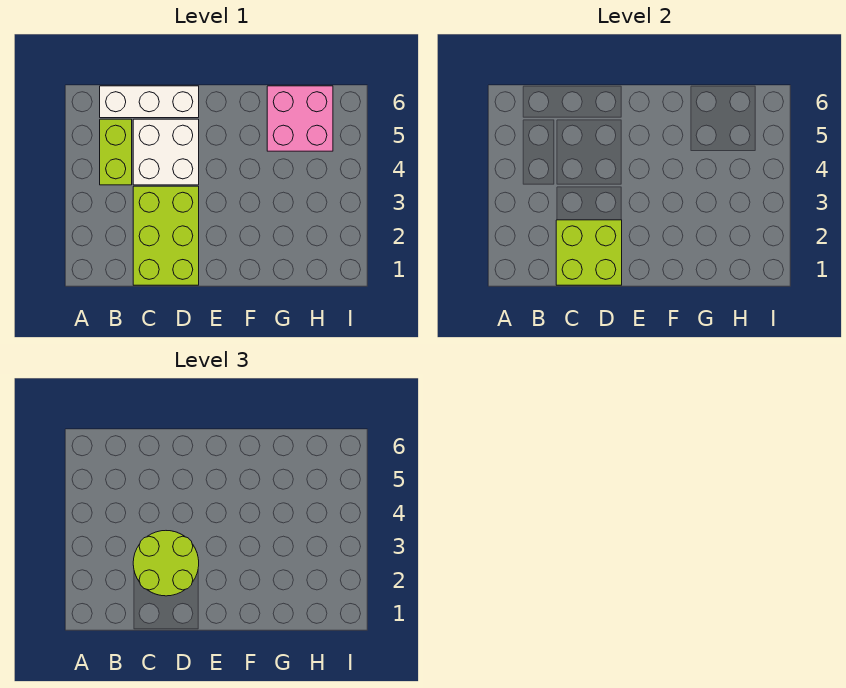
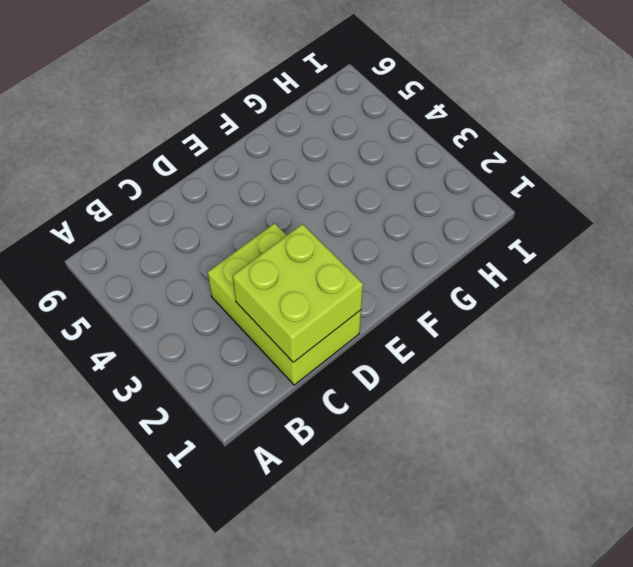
none -> lime brick B4:B5 level 1
none -> white brick B6:D6 level 1

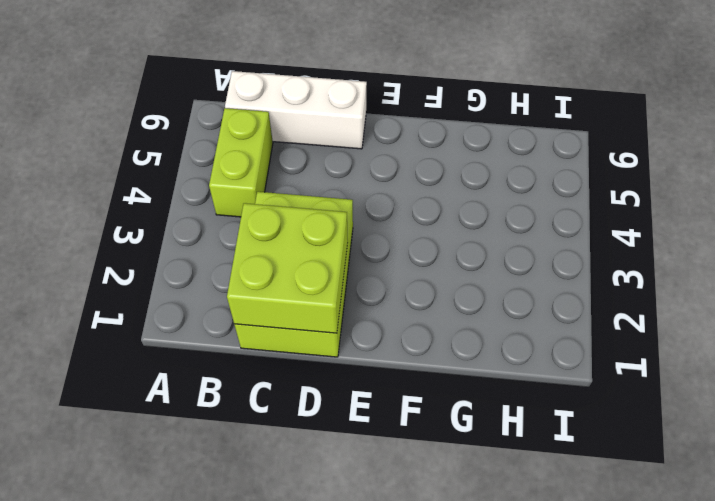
none -> white brick C4:D5 level 1
none -> pink brick G5:H6 level 1

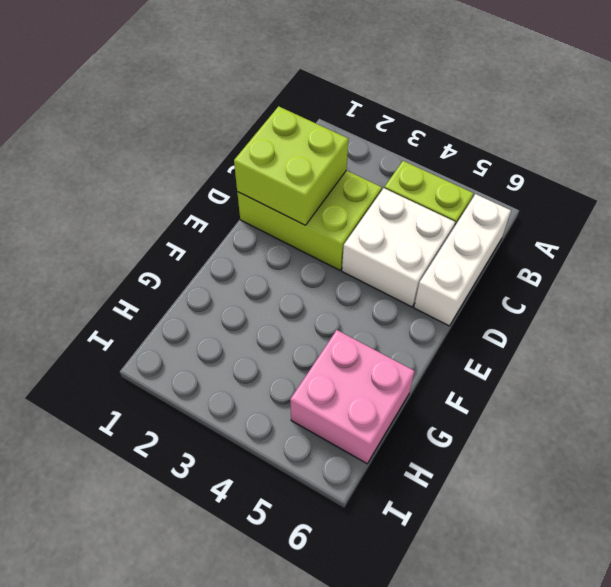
none -> lime round brick C2:D3 level 3

